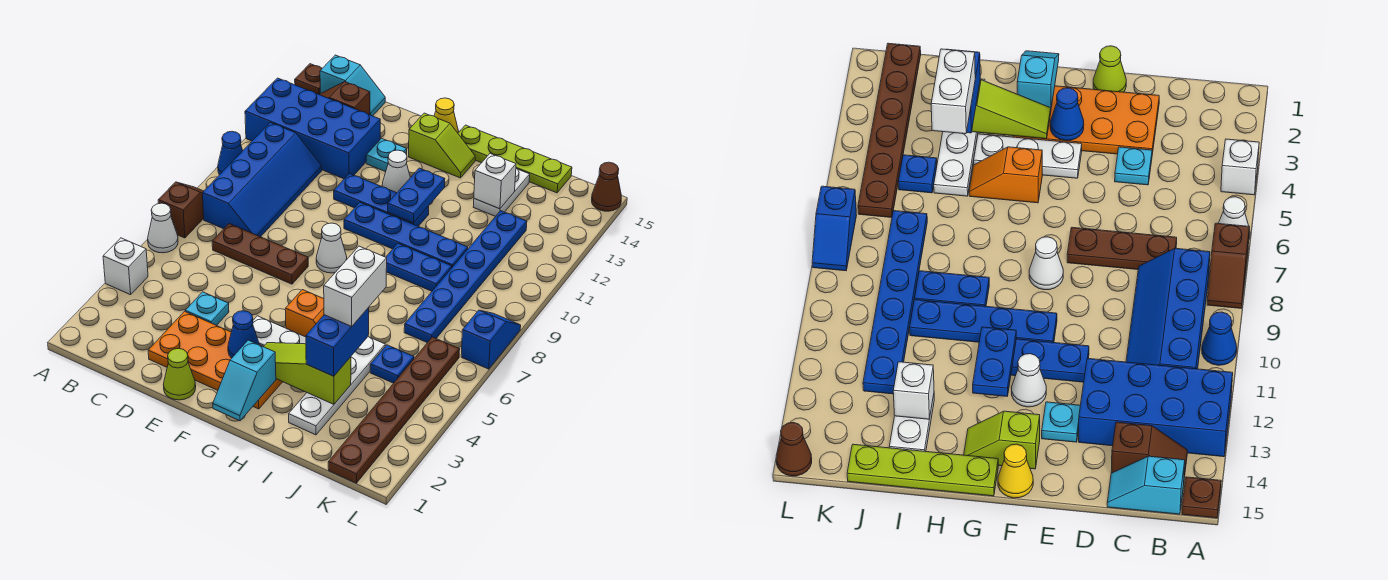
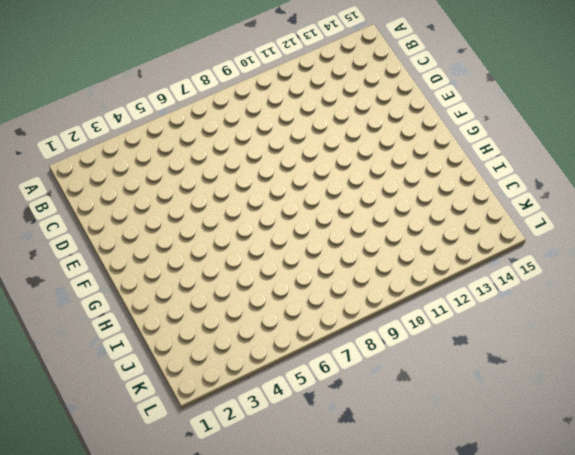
none -> white brick A4 level 1
none -> white cone A6 level 1
none -> brown slope A7:A8 level 1 top 7
none -> blue cone A10 level 1

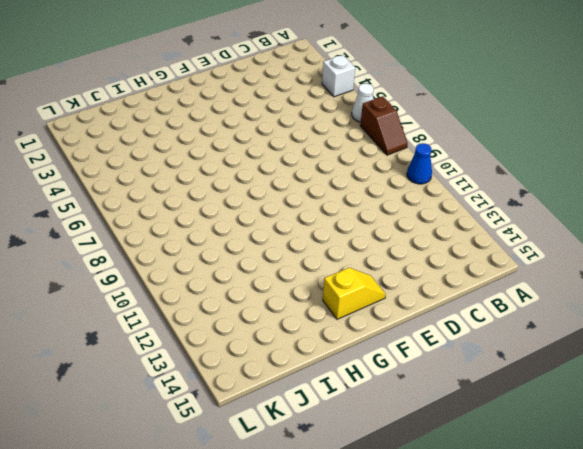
yellow slope F14:G14 level 1 top G -> lime slope F14:G14 level 1 top F
none -> blue brick A12:D13 level 1
none -> brown plate A15 level 1
none -> blue slope B8:C11 level 1 top B
none -> brown slope B14:C14 level 1 top C

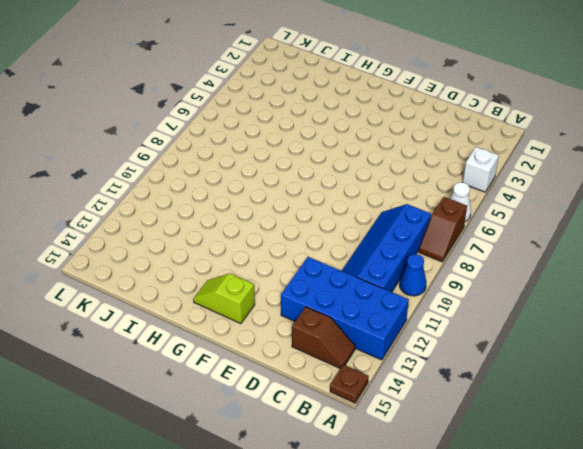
none -> cyan slope B15:C15 level 1 top B
none -> brown plate C7:E7 level 1
none -> orange plate D2:G3 level 1
none -> cyan plate D4 level 1

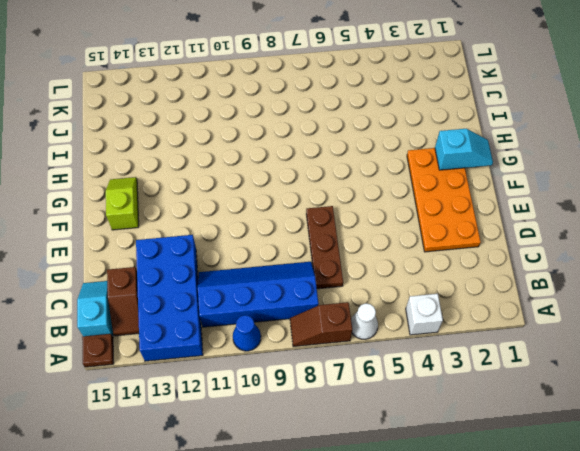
none -> cyan plate D4 level 1
none -> lime cone E1 level 1
none -> blue plate E11:G11 level 1
none -> cyan plate E13 level 1

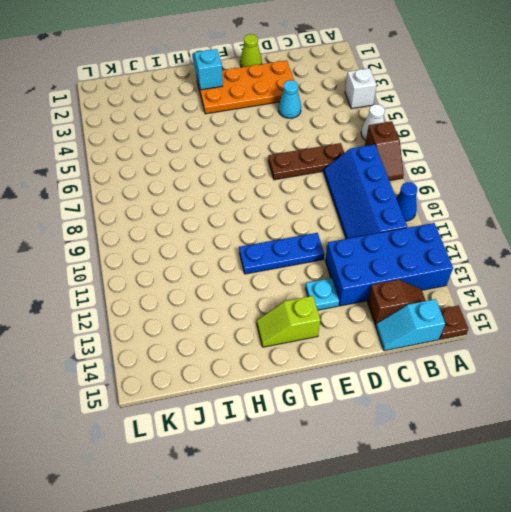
cyan cone D4 level 1 -> cyan plate D4 level 1
none -> white plate F4:H4 level 1
none -> white cone F8 level 1
none -> blue plate F10:I10 level 1
none -> white cone F12 level 1

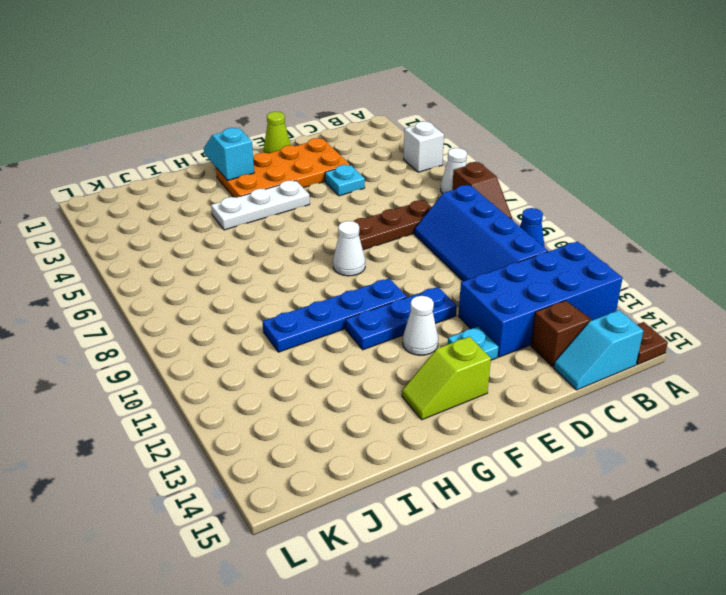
none -> yellow cone F15 level 1
none -> orange slope G5:H5 level 1 top G
none -> lime plate G15:J15 level 1
none -> blue plate H9:I9 level 1

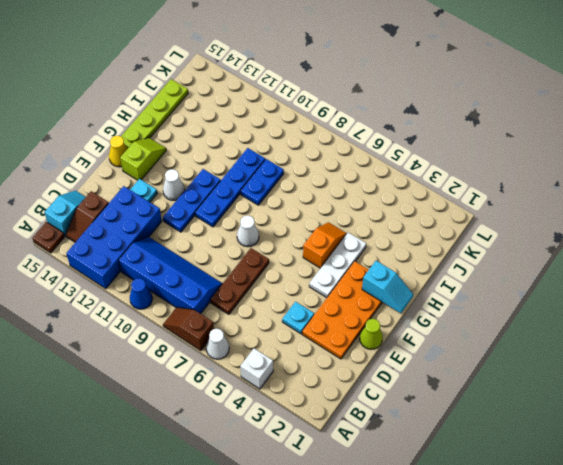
none -> white plate I2:I5 level 1
none -> white plate I13:I14 level 1
none -> blue plate J5 level 1
none -> blue plate J7:J12 level 1

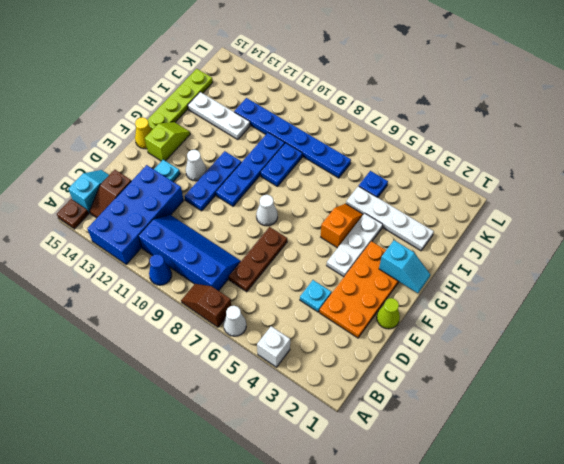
white plate I12:I14 level 1 -> white plate I13:I14 level 1
none -> brown plate K1:K6 level 1
none -> blue slope L7:L8 level 1 top 7
none -> brown cone L15 level 1
none -> blue cone F3 level 2

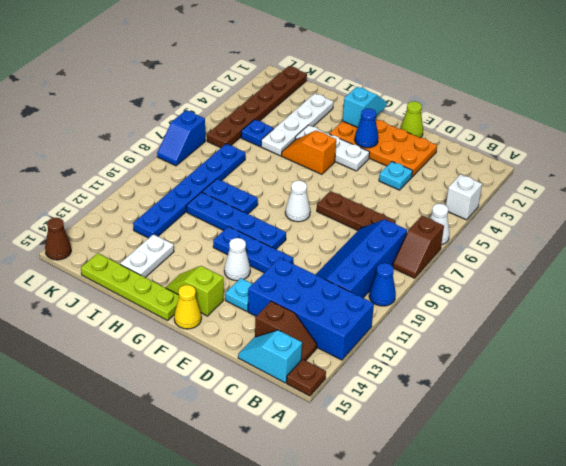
none -> lime slope G3:I3 level 2 top I
none -> blue plate G11:G12 level 2
none -> white brick I13 level 2
none -> blue brick I3:I4 level 3

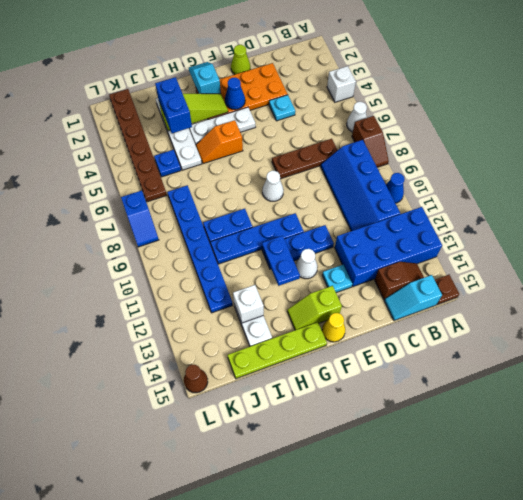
none -> white brick I4:I5 level 4

